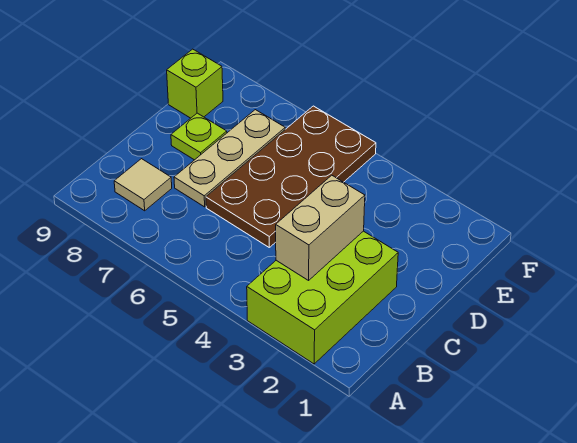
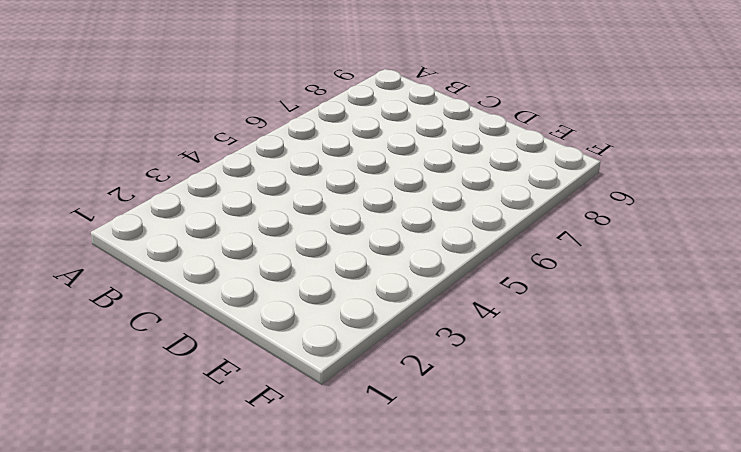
none -> lime brick A2:C3 level 1
none -> tan tile B8 level 1

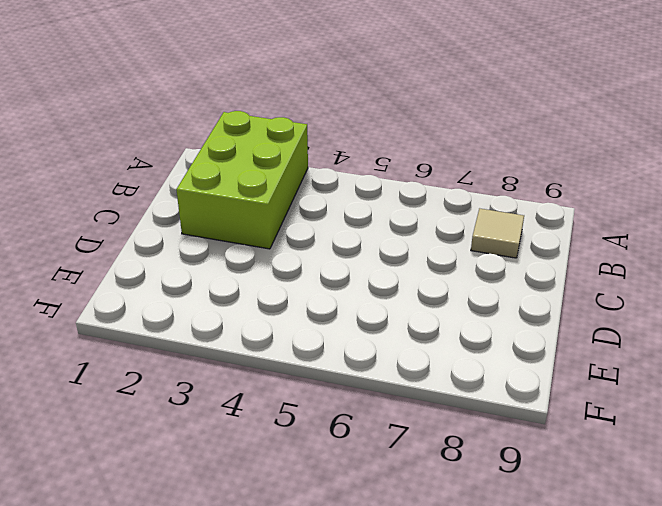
none -> brown plate C5:F6 level 1
none -> tan plate C7:E7 level 1

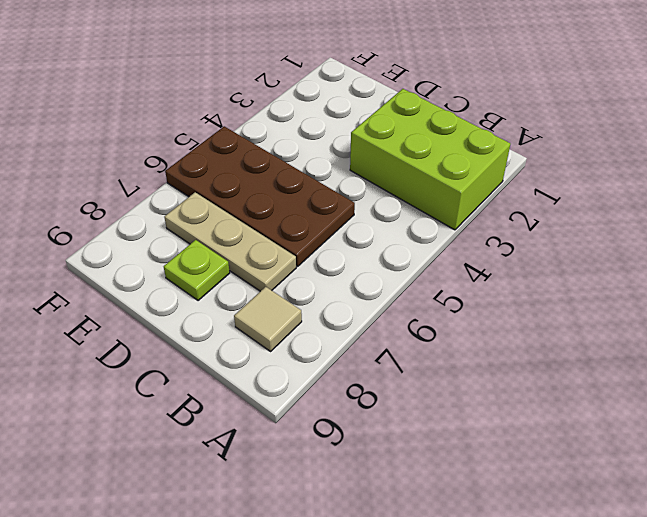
none -> lime brick E9 level 1
none -> tan brick B3:C3 level 2

